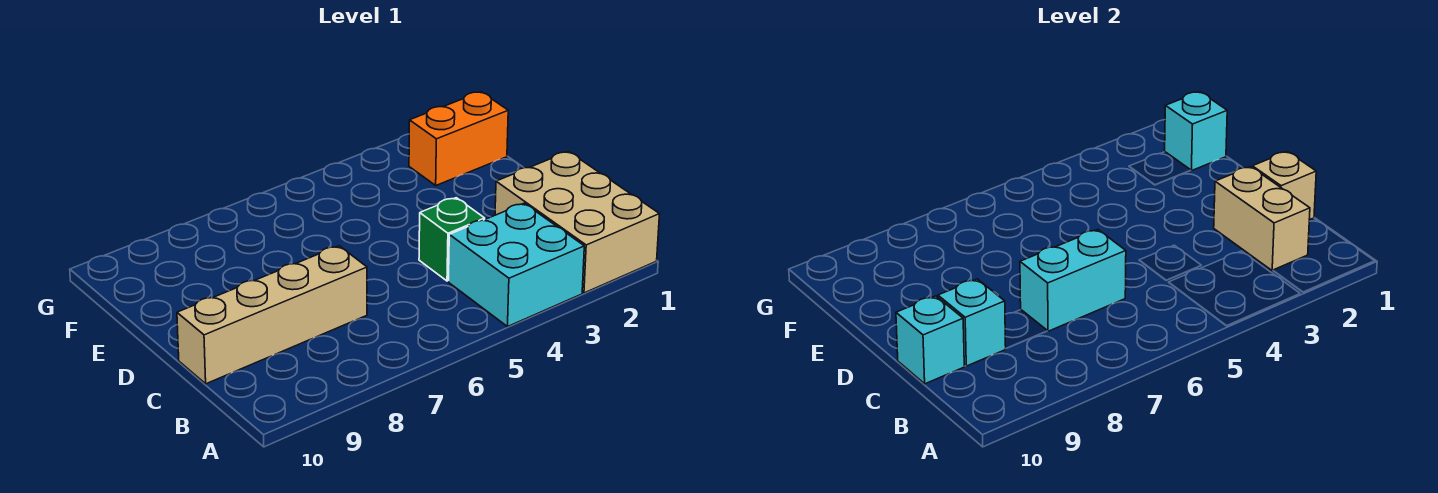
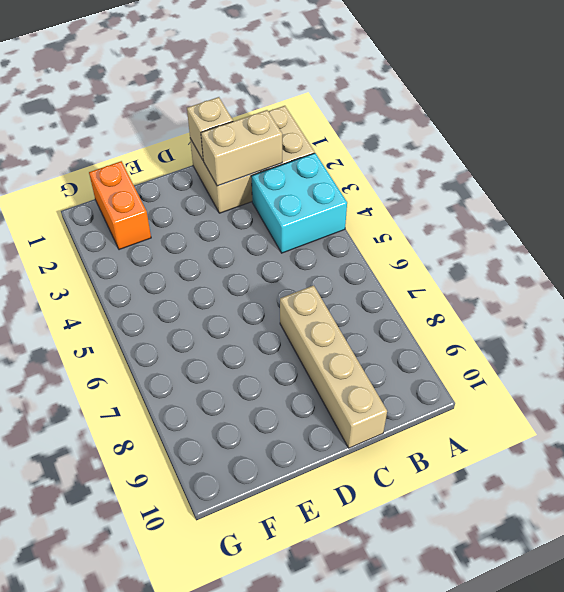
none -> green brick C4 level 1
none -> cyan brick C6:C7 level 2

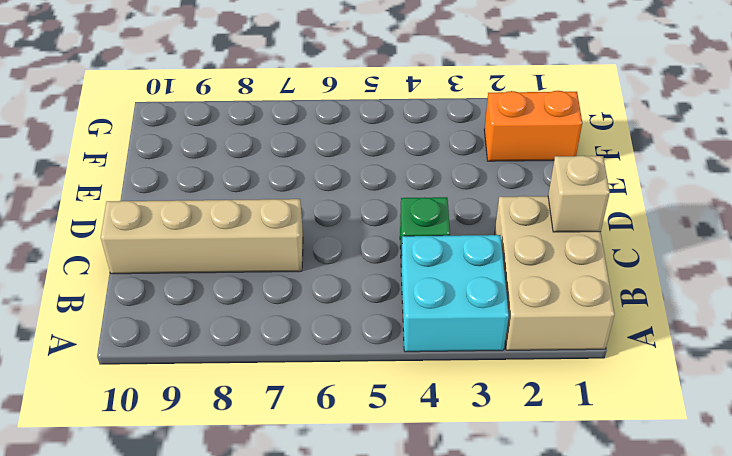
none -> tan brick B2:C2 level 2
none -> cyan brick C6:C7 level 2

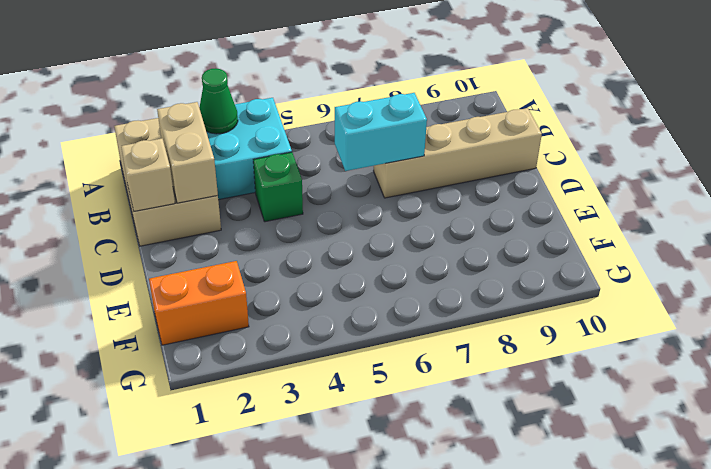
green cone A3 level 2 -> none
none -> cyan brick C9 level 2
none -> cyan brick C10 level 2

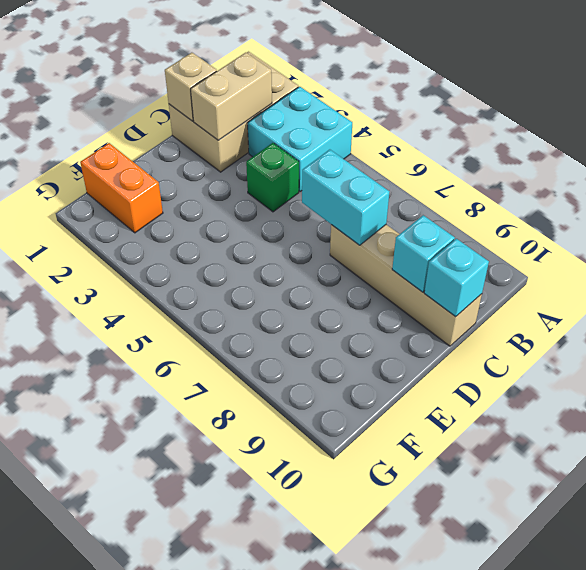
none -> cyan brick F1 level 2

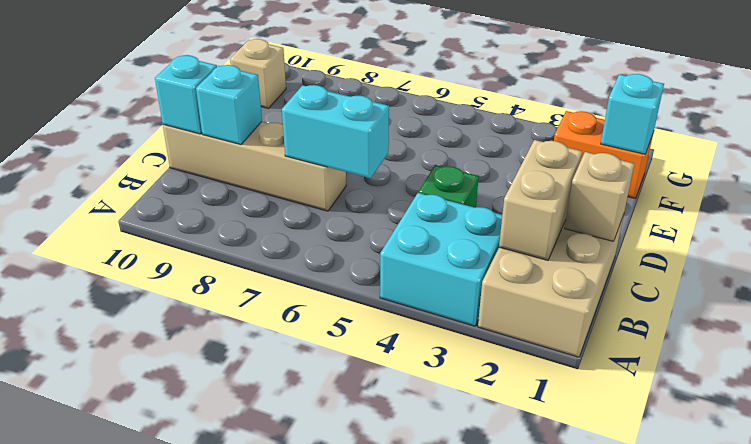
tan brick F10 level 1 -> none

